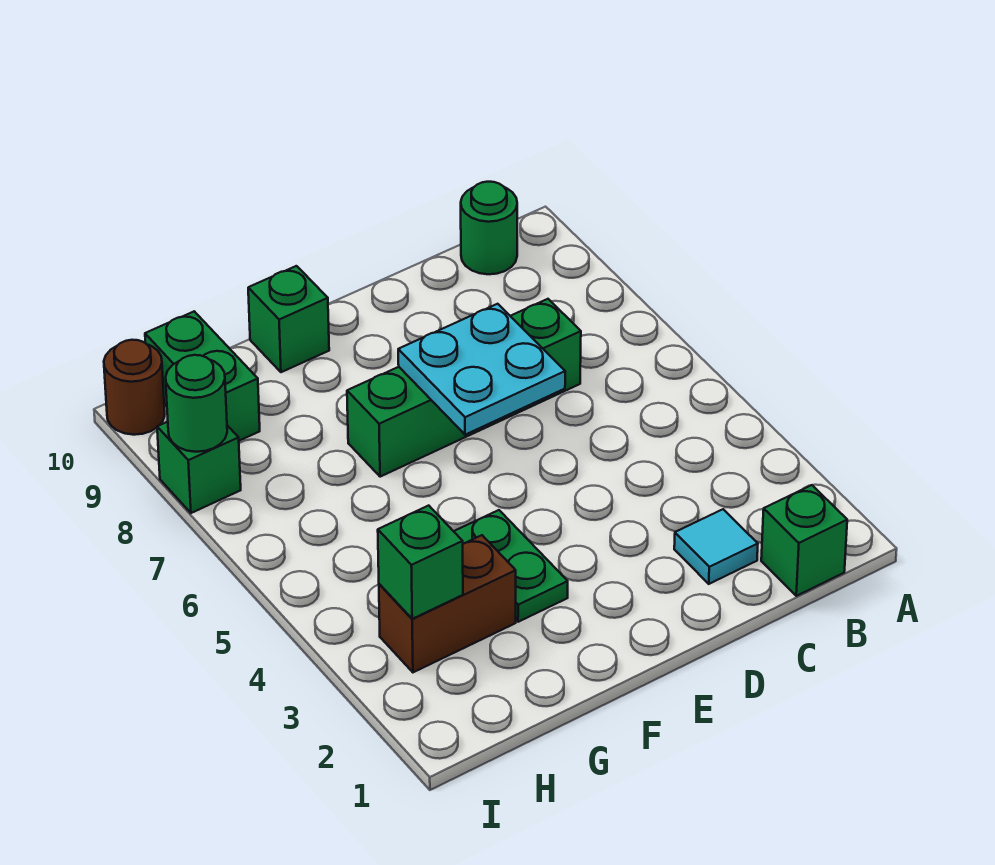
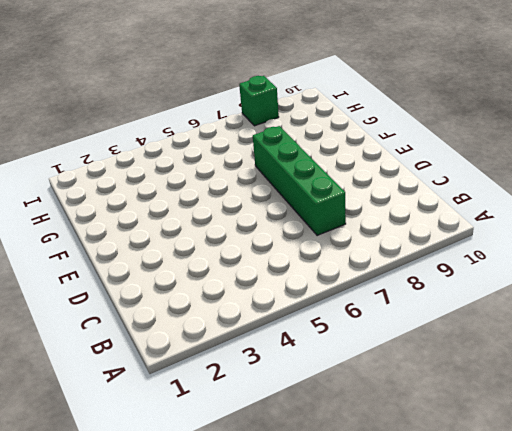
none -> green brick B1 level 1
none -> green round brick B10 level 1
none -> cyan tile C2 level 1

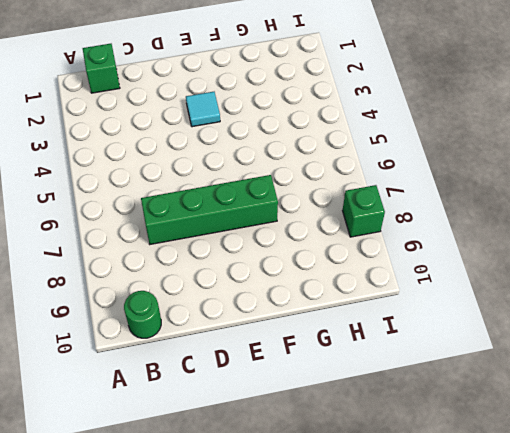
cyan tile E3 level 1 -> cyan tile C2 level 1
none -> green plate F3:F4 level 1
none -> green brick F10 level 1
none -> brown brick G3:H3 level 1

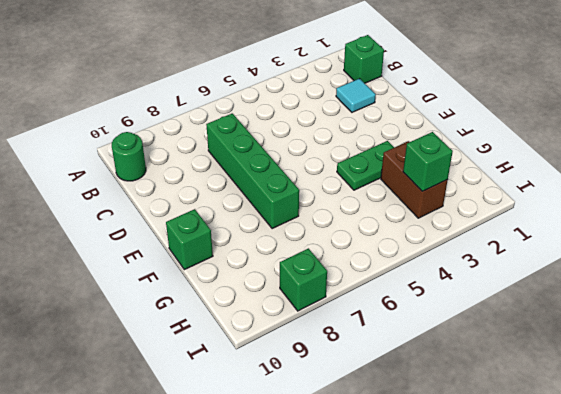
none -> green brick H9:H10 level 1
none -> brown round brick I10 level 1
none -> cyan plate D6:E7 level 2

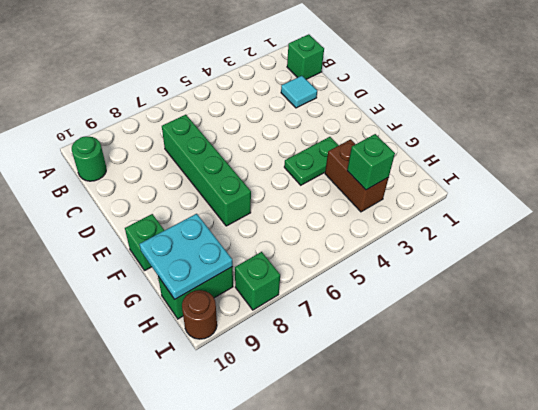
cyan plate G9:H10 level 2 -> cyan plate D6:E7 level 2
none -> green round brick I8 level 2

